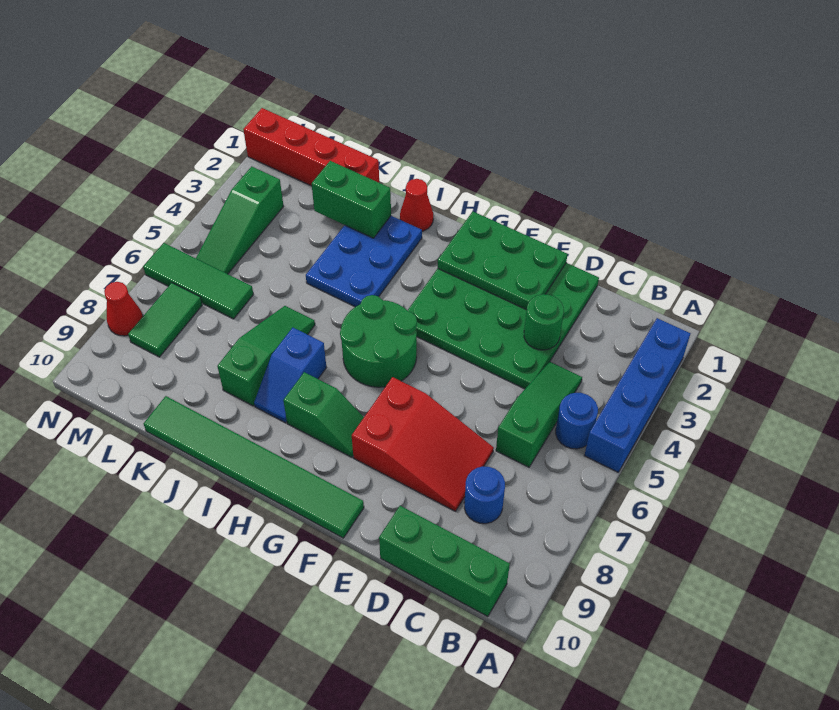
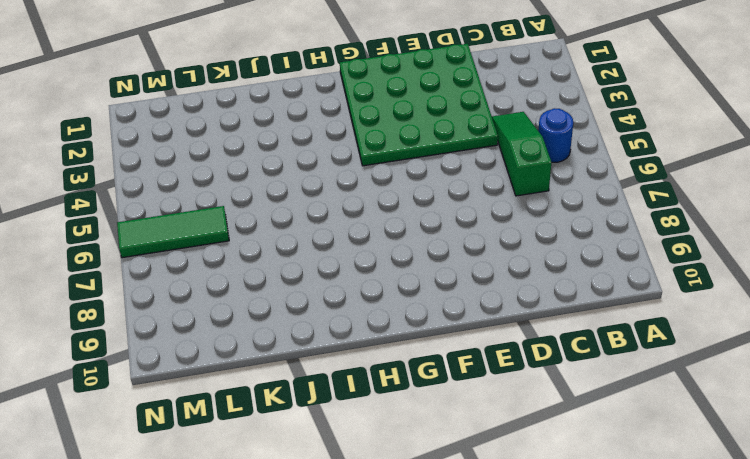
none -> blue brick A2:A5 level 1
none -> green brick B10:D10 level 1
none -> blue round brick C8 level 1

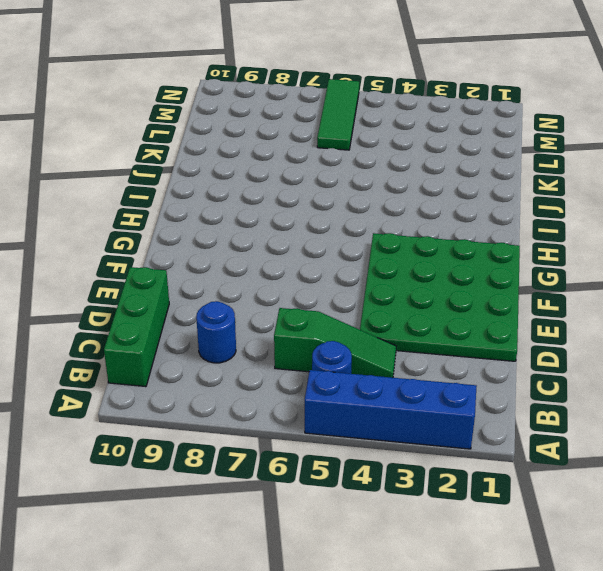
none -> red slope D7:F8 level 1 top F
none -> green tile F10:K10 level 1
none -> green round brick G5:H6 level 1

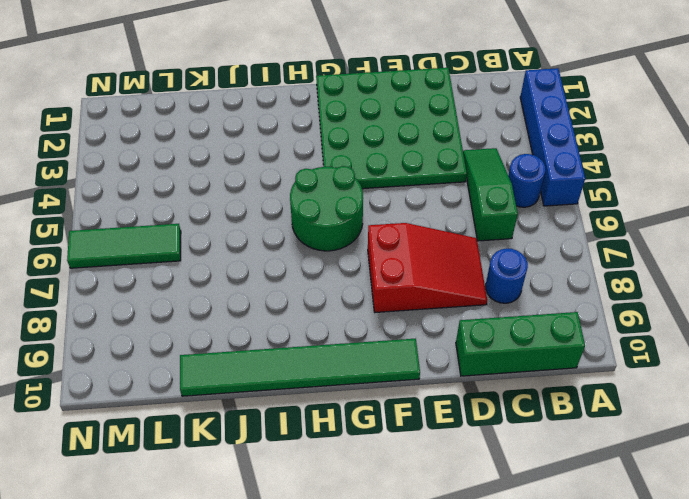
none -> green slope G8:H8 level 1 top H
none -> red cone I1 level 1
none -> blue plate I2:J4 level 1

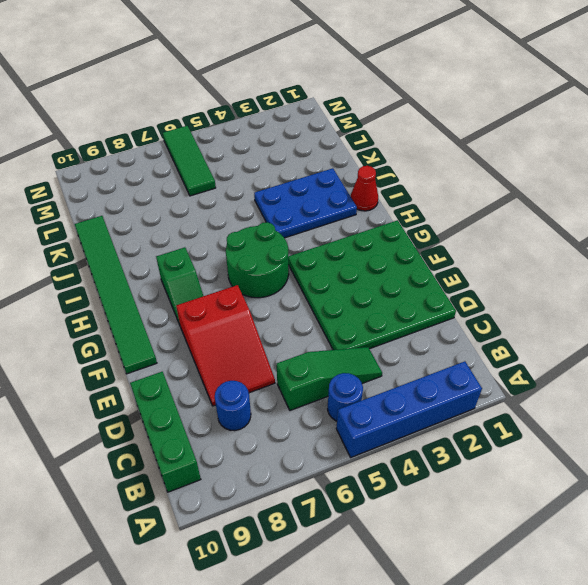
none -> blue slope I7:I8 level 1 top 7
none -> green slope J6:J8 level 1 top 8
none -> red brick K1:N1 level 1

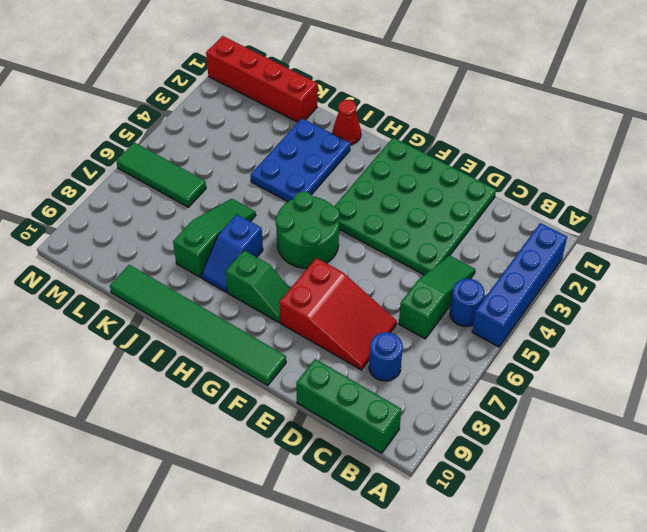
none -> green slope M3:M5 level 1 top 3
none -> green tile M7:M8 level 1
none -> red cone N8 level 1

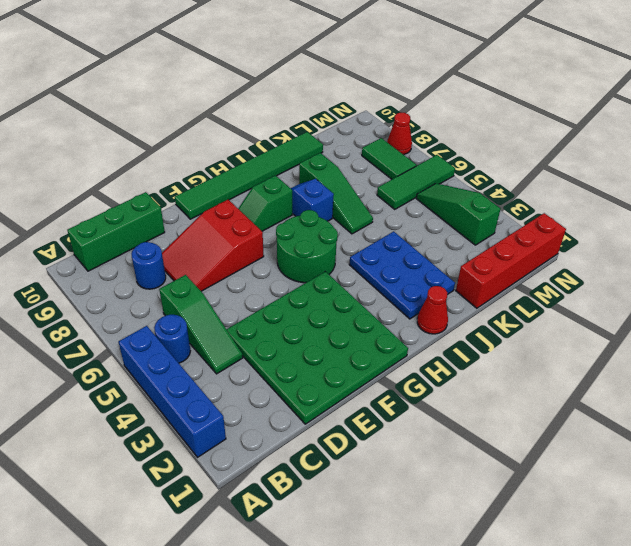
none -> green round brick D3 level 2
none -> green plate E1:G2 level 2
none -> green brick J2:K2 level 2

